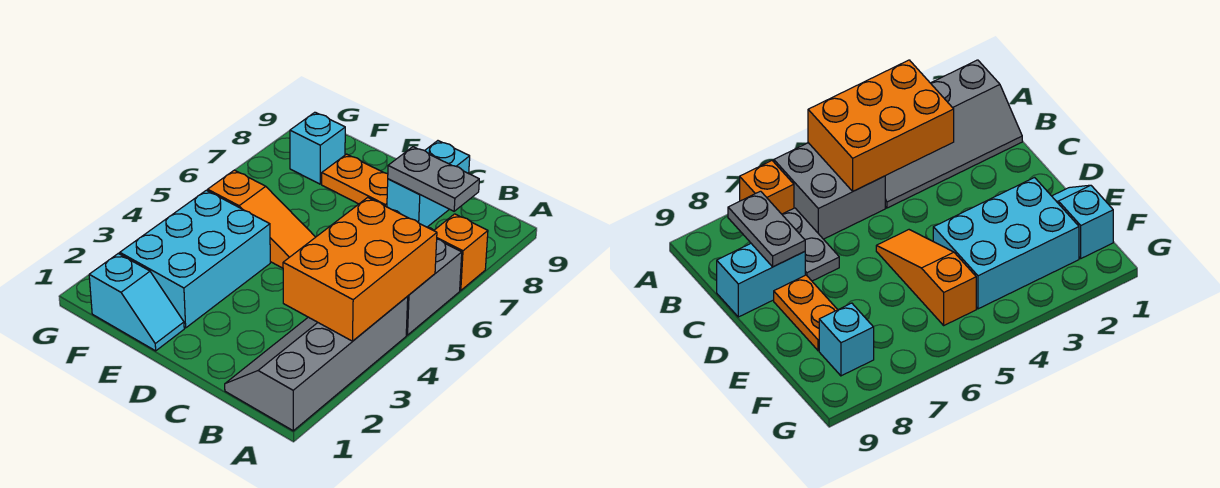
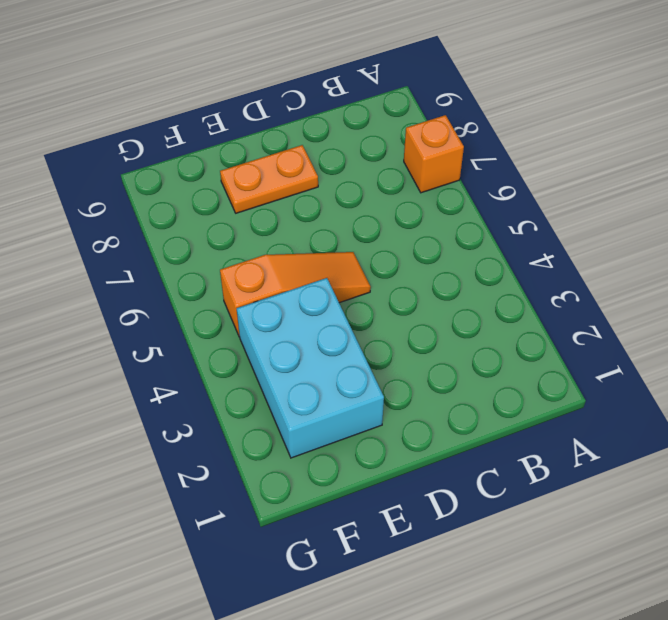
none -> grey slope A1:B4 level 1 top A
none -> grey brick A5:B6 level 1
none -> grey plate B7:C7 level 1

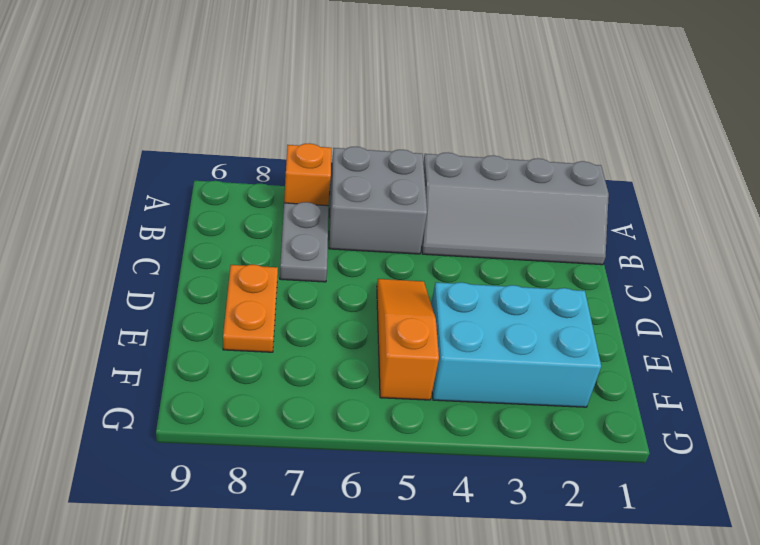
none -> cyan brick C8:C9 level 1
none -> cyan slope E1:F1 level 1 top F
none -> cyan brick F8 level 1

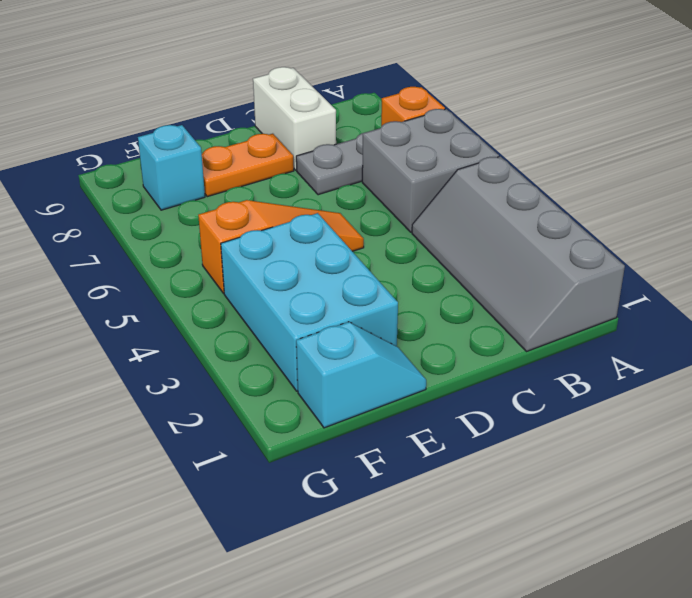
white brick C8:C9 level 1 -> cyan brick C8:C9 level 1
none -> orange brick A3:B5 level 2
none -> grey plate B8:C8 level 2

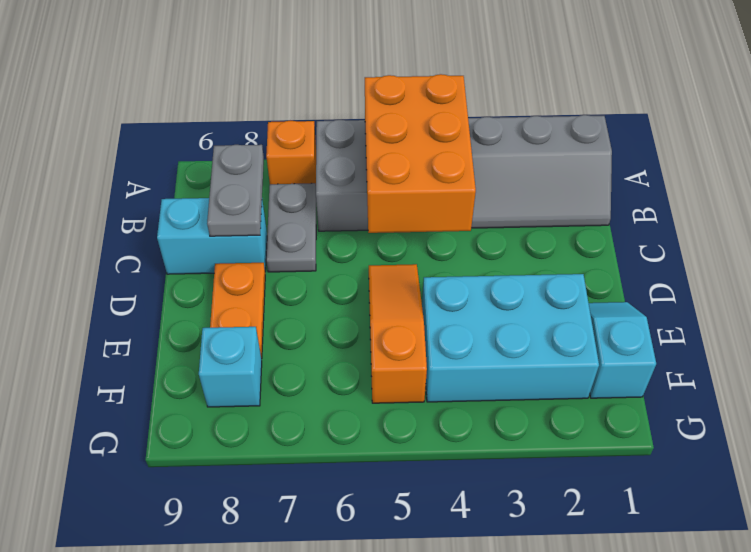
orange brick A4:C5 level 2 -> orange brick A3:B5 level 2

